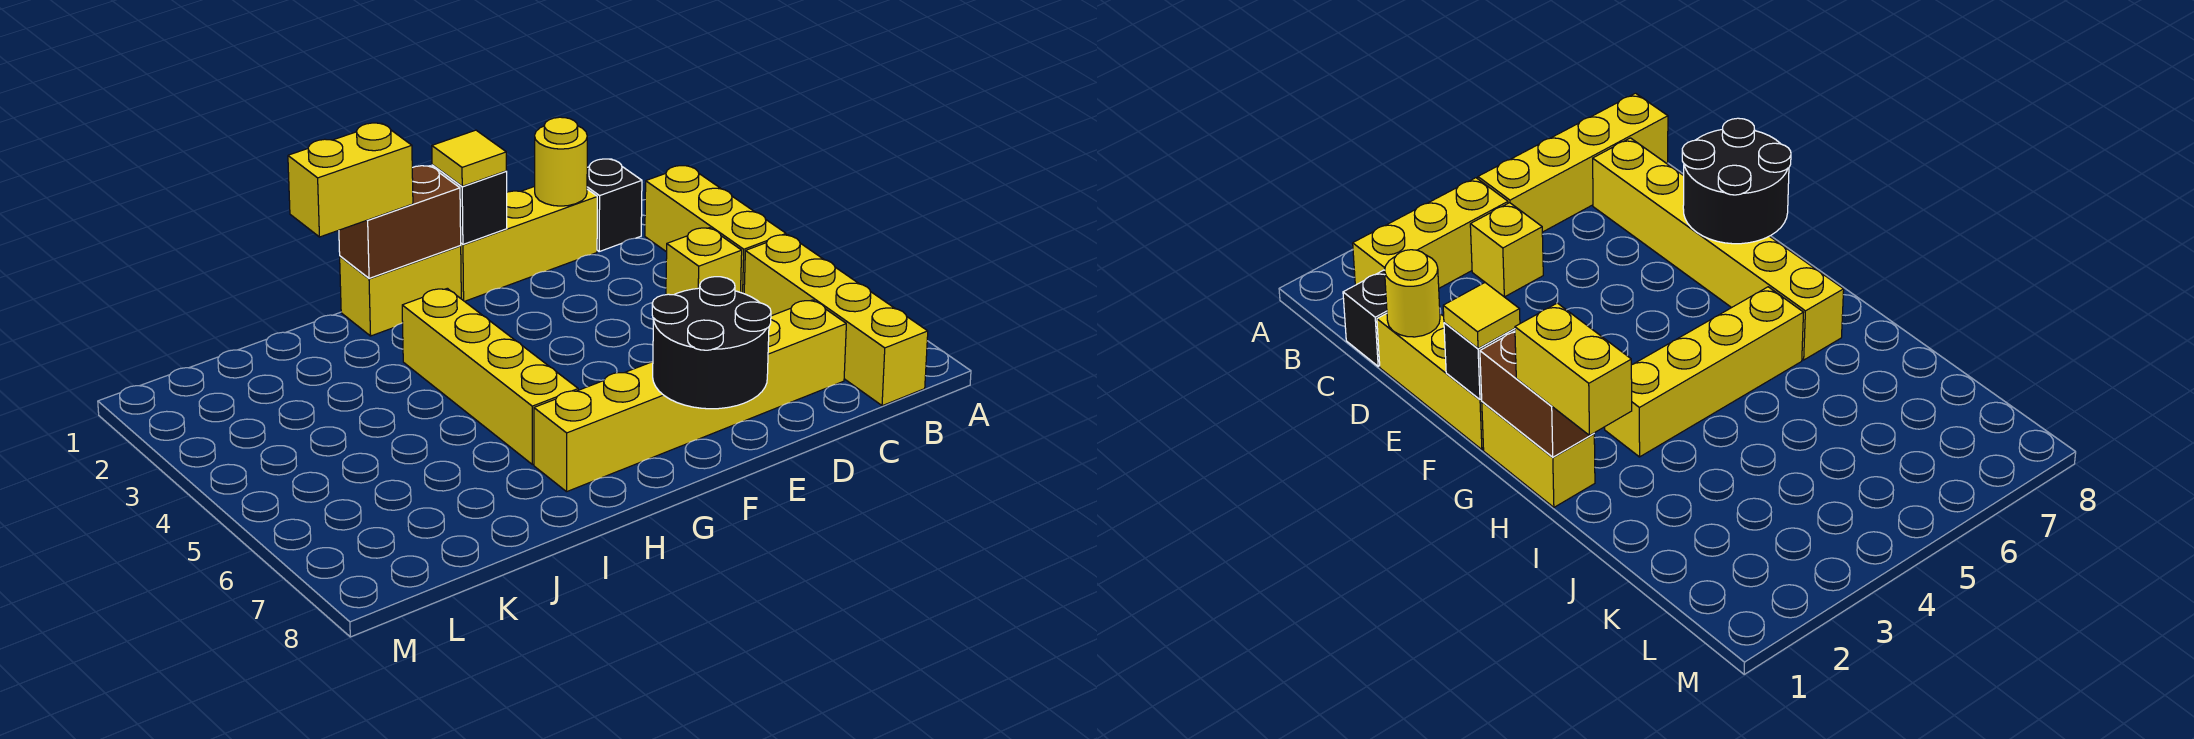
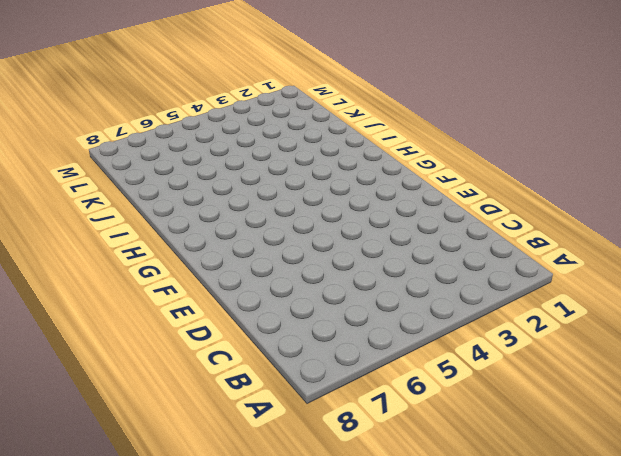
none -> yellow brick B2:B4 level 1
none -> yellow brick B5:B8 level 1
none -> black brick C1 level 1

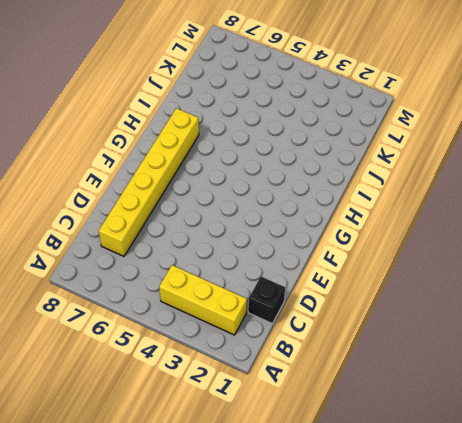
none -> yellow brick B5:B8 level 1
none -> yellow brick C4 level 1
none -> yellow brick D1:F1 level 1

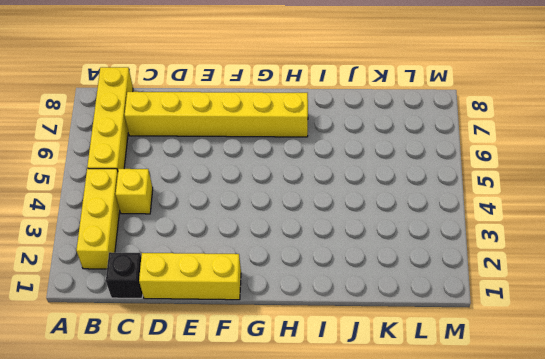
none -> yellow brick G1:H1 level 1
none -> yellow brick H3:H6 level 1
none -> yellow round brick D1 level 2

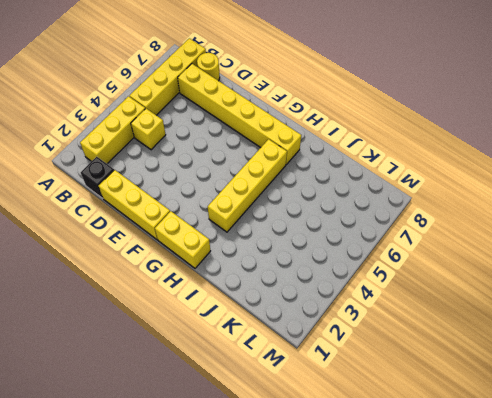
yellow round brick C8 level 1 -> yellow round brick D1 level 2
none -> black round brick E7:F8 level 2
none -> black brick F1 level 2
none -> brown brick G1:H1 level 2

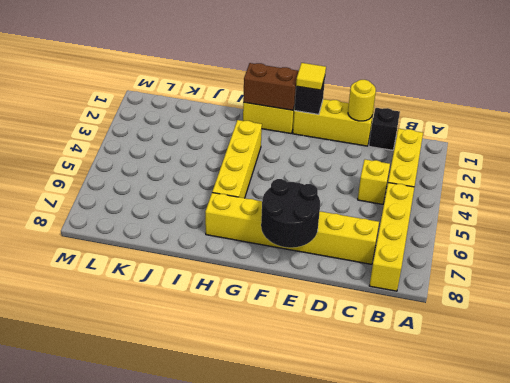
none -> yellow brick H1:I1 level 3

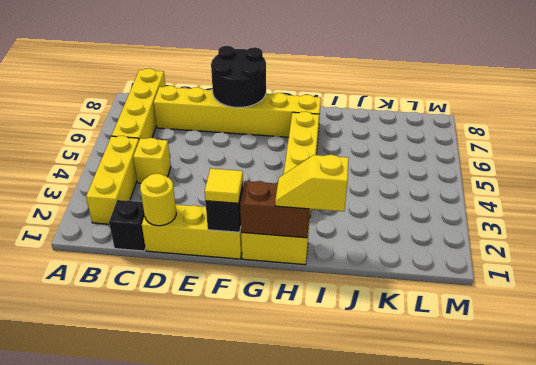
yellow slope H1:I1 level 3 top I -> yellow brick H1:I1 level 3

